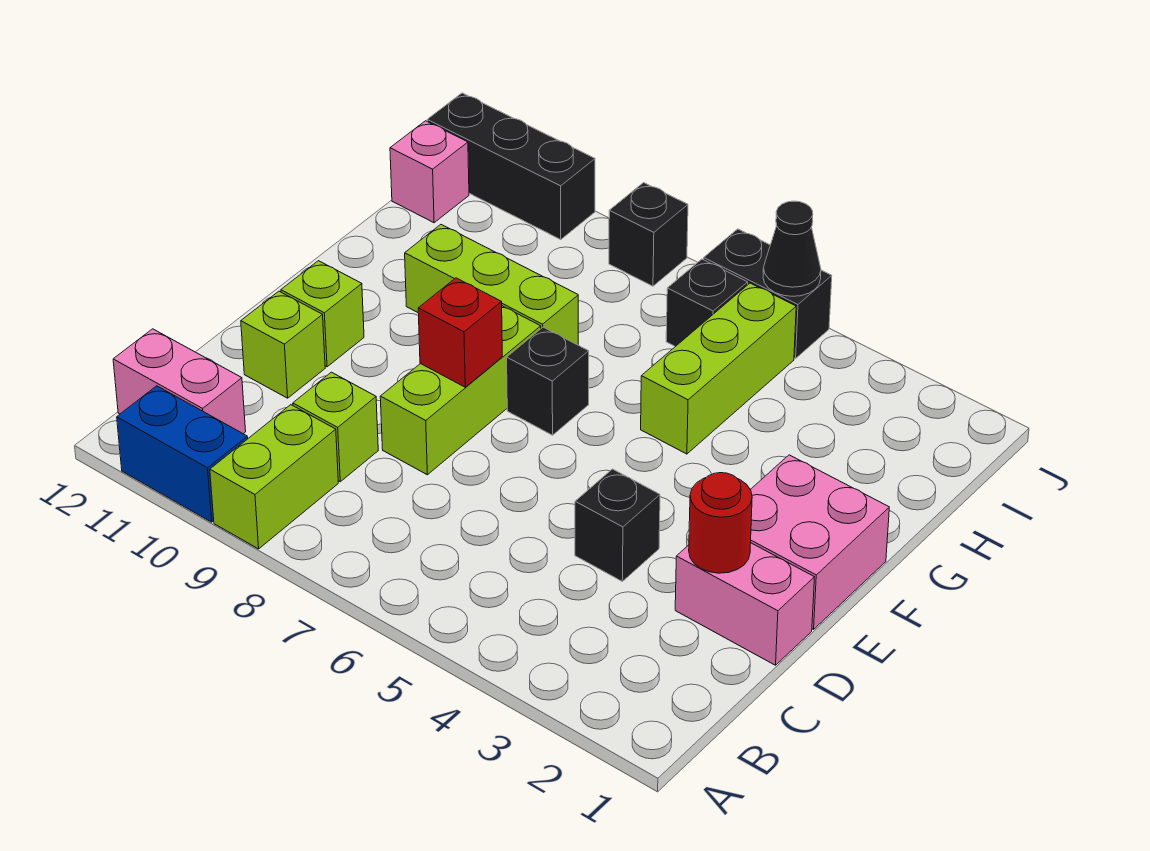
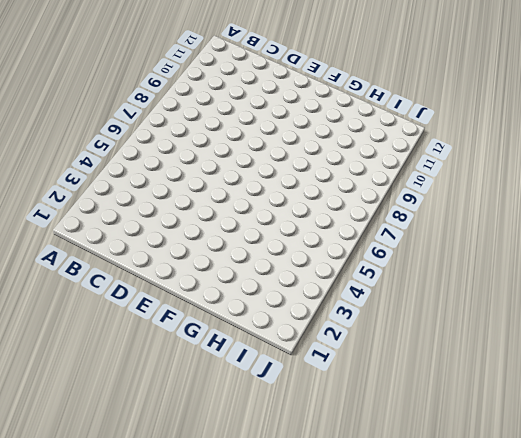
none -> lime brick A9:B9 level 1
none -> blue brick A10:A11 level 1
none -> pink brick B11:B12 level 1

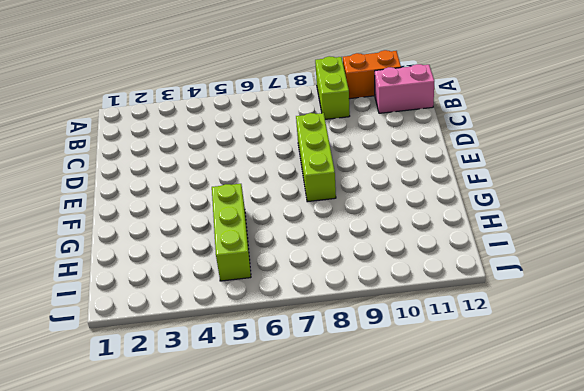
orange brick A10:A11 level 1 -> blue brick A10:A11 level 1
none -> lime brick C9 level 1
none -> pink brick D1:D2 level 1
none -> black brick D4 level 1

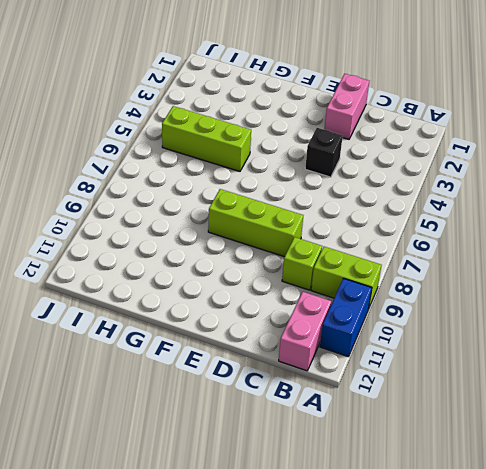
none -> lime brick D11 level 1
none -> pink brick E1:F2 level 1
none -> lime brick E11 level 1

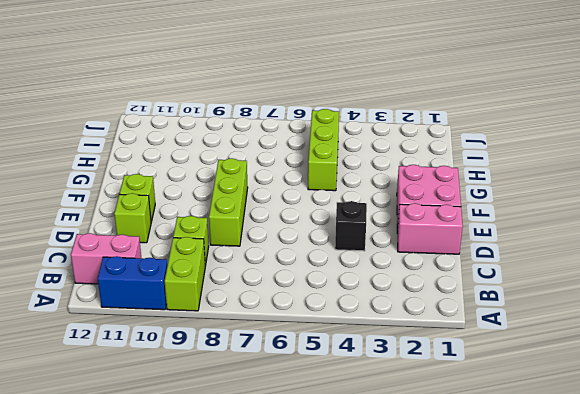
none -> black brick F7 level 1
none -> lime brick G8:G10 level 1
none -> black brick I6 level 1

